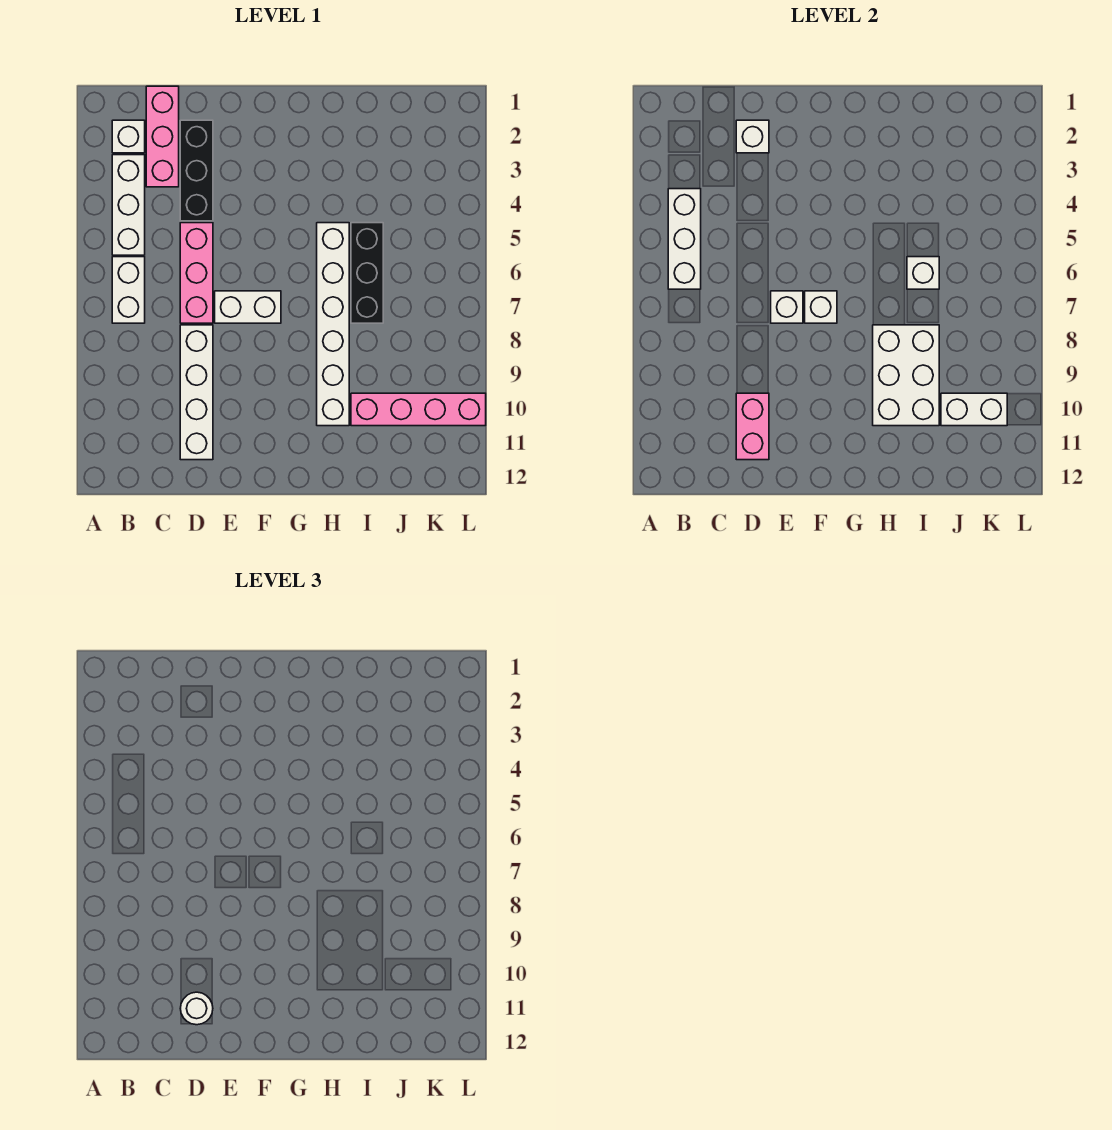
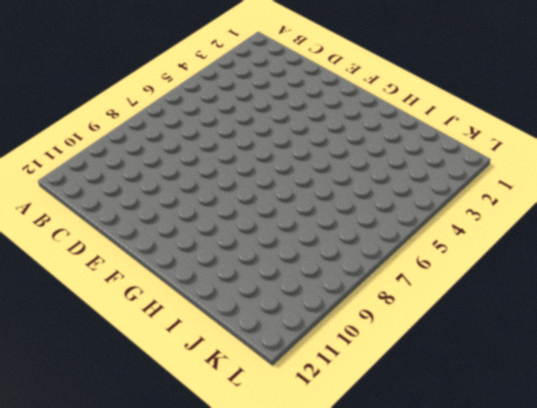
none -> white brick B2 level 1
none -> white brick B3:B5 level 1
none -> white brick B6:B7 level 1

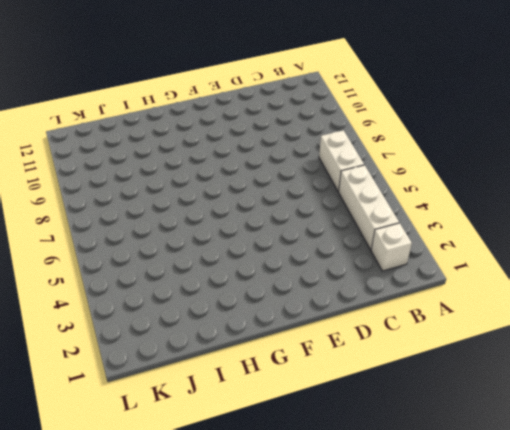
none -> pink brick C1:C3 level 1
none -> black brick D2:D4 level 1
none -> pink brick D5:D7 level 1

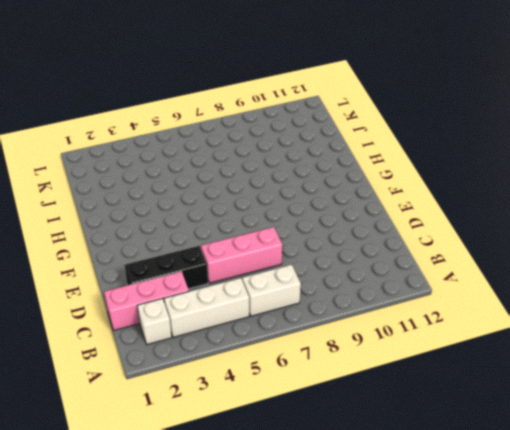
none -> white brick D8:D11 level 1
none -> white brick E7:F7 level 1
none -> white brick H5:H10 level 1

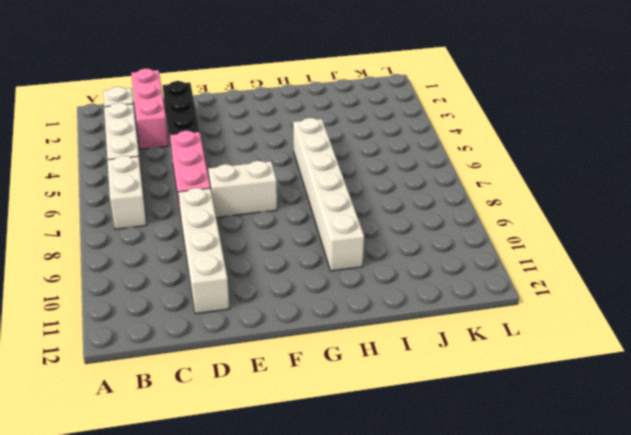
none -> black brick I5:I7 level 1
none -> pink brick I10:L10 level 1
none -> white brick B4:B6 level 2

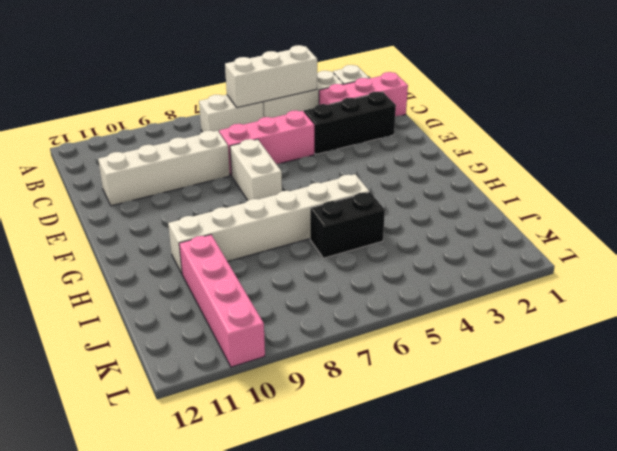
black brick I5:I6 level 1 -> black brick I5:I7 level 1
none -> white brick D2 level 2
none -> pink brick D10:D11 level 2
none -> white brick E7 level 2

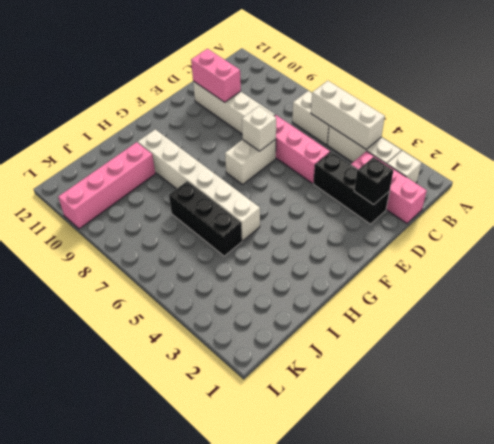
black brick D2 level 2 -> white brick D2 level 2
none -> white brick F7 level 2
none -> white brick H8:I10 level 2
none -> white brick I6 level 2

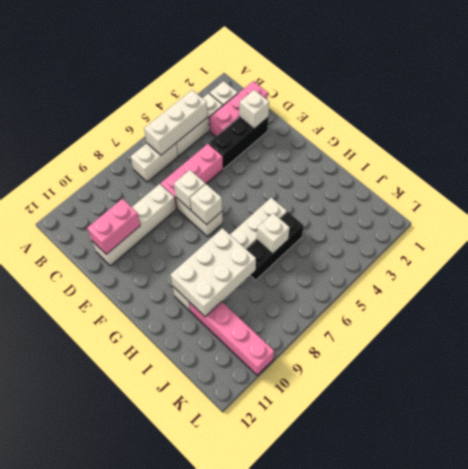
none -> white brick J10:K10 level 2
none -> white round brick D11 level 3

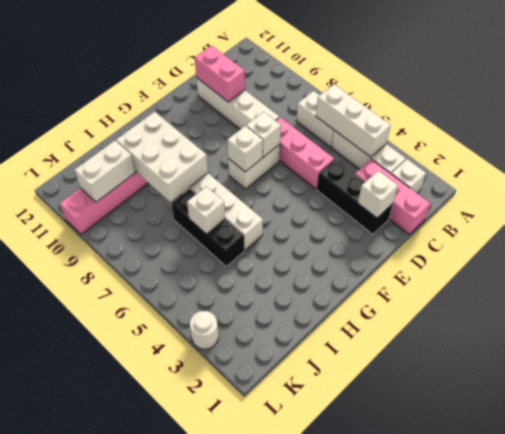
white round brick L3 level 1 -> white round brick D11 level 3

